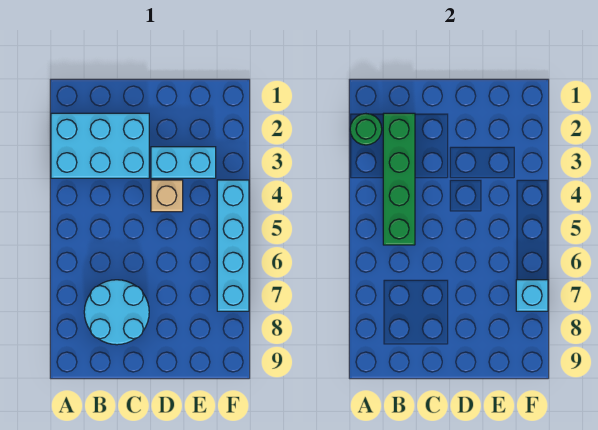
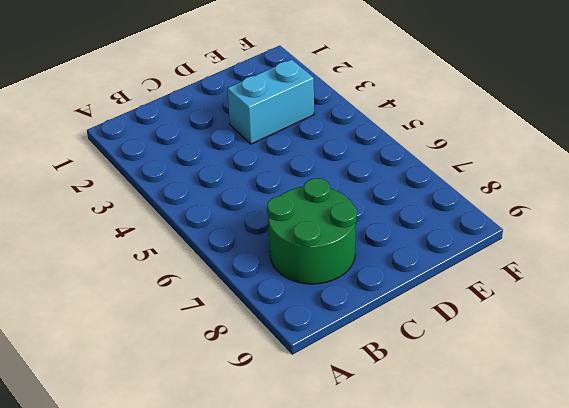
green round brick B7:C8 level 1 -> cyan round brick B7:C8 level 1
none -> cyan brick A2:C3 level 1
none -> tan brick D4 level 1

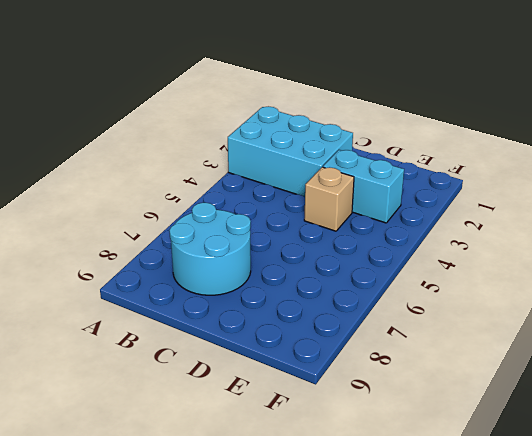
none -> cyan brick F4:F7 level 1
none -> green round brick A2 level 2

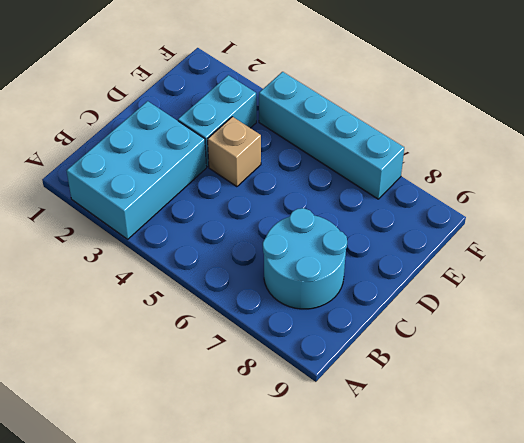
none -> green round brick A2 level 2
none -> green brick B2:B5 level 2

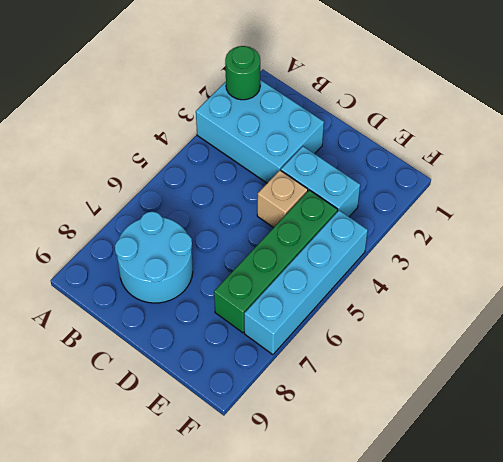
green brick E4:E7 level 1 -> green brick B2:B5 level 2
none -> cyan brick F7 level 2

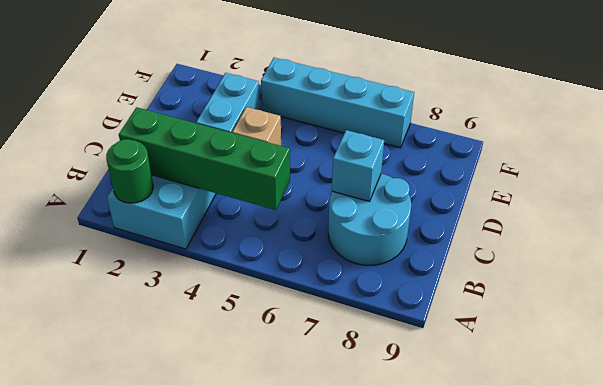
cyan brick C7 level 2 -> cyan brick F7 level 2

